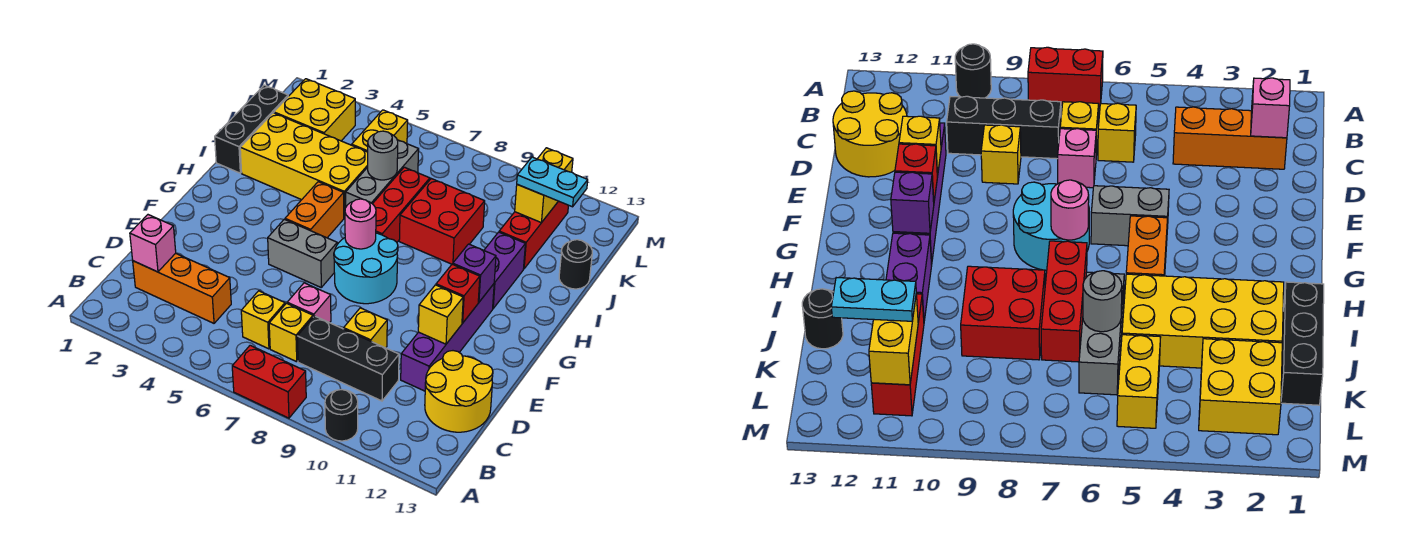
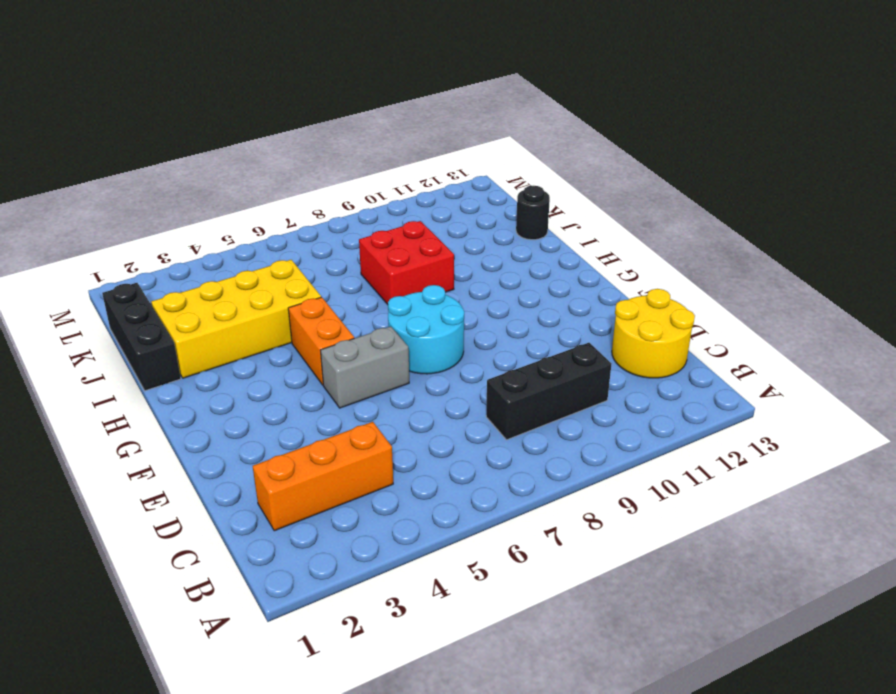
none -> red brick A7:A8 level 1
none -> black round brick A10 level 1
none -> yellow brick C6 level 1
none -> yellow brick C7 level 1

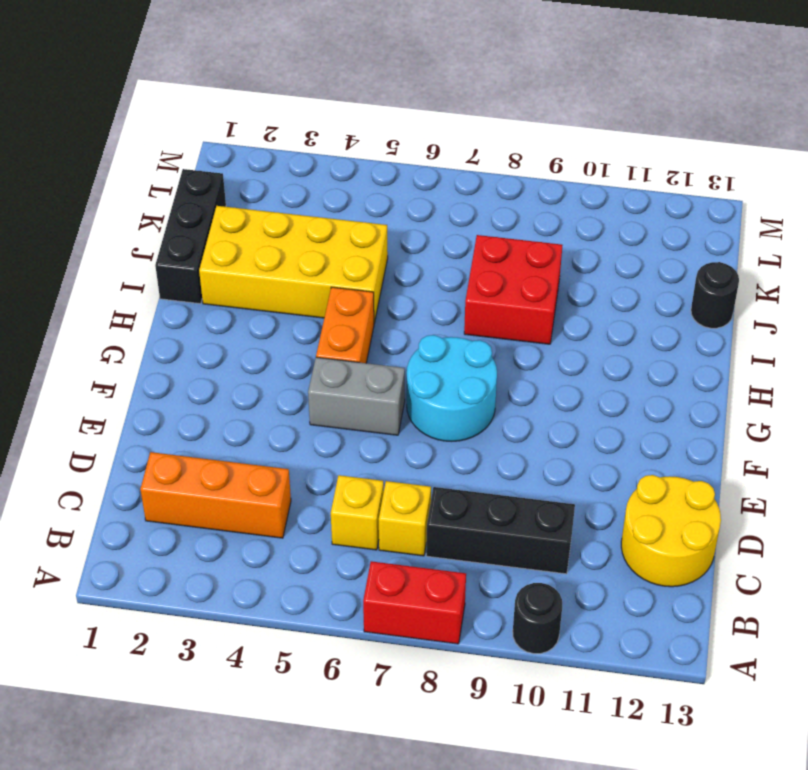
none -> pink brick D7 level 1
none -> yellow brick D9 level 1
none -> purple brick D11:G11 level 1
none -> red brick H7:J7 level 1

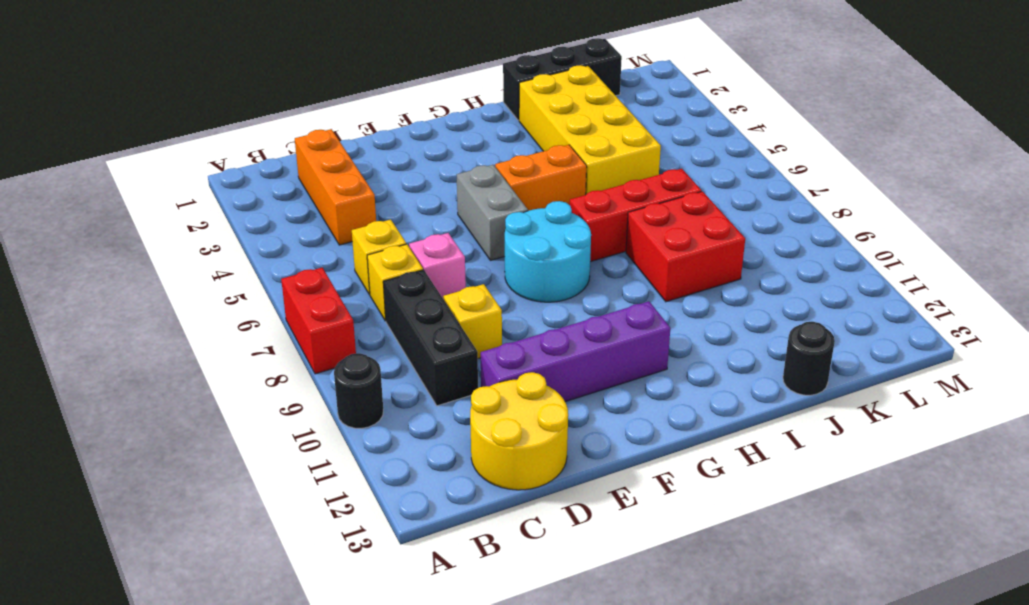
none -> purple brick H11:I11 level 1
none -> grey brick I6:K6 level 1
none -> red brick J11:L11 level 1
none -> yellow brick K2:L3 level 1

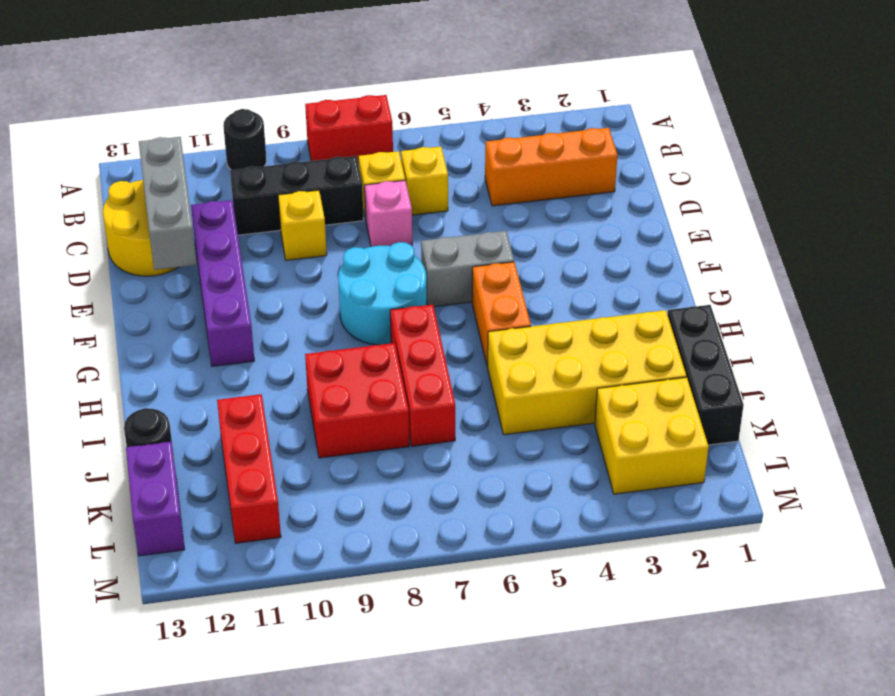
grey brick C12:E12 level 2 -> grey brick I6:K6 level 1
purple brick K13:L13 level 1 -> purple brick H11:I11 level 1
none -> yellow brick K5:L5 level 1
none -> pink brick C2 level 2
none -> yellow brick E11 level 2
none -> red brick F11 level 2

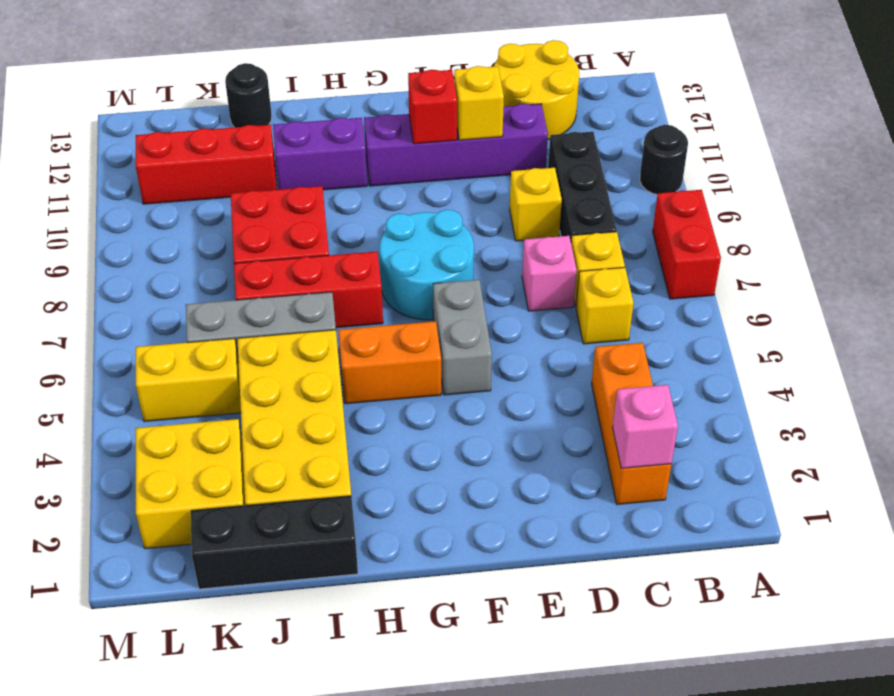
none -> pink round brick G7 level 2
none -> purple brick G11 level 2
none -> grey round brick J6 level 2
none -> yellow brick K11:L11 level 2

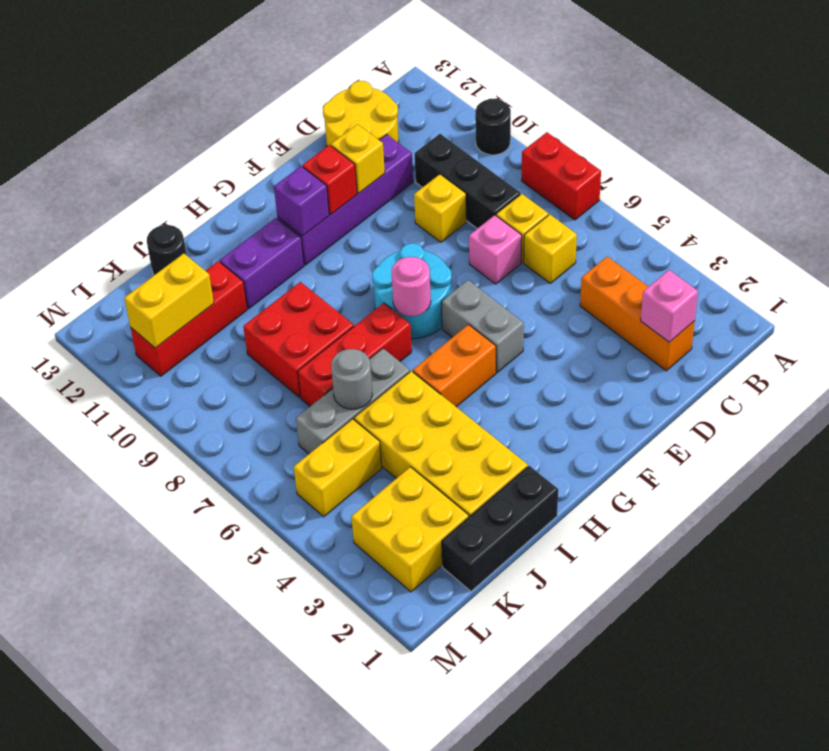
none -> cyan plate K11:K12 level 3

